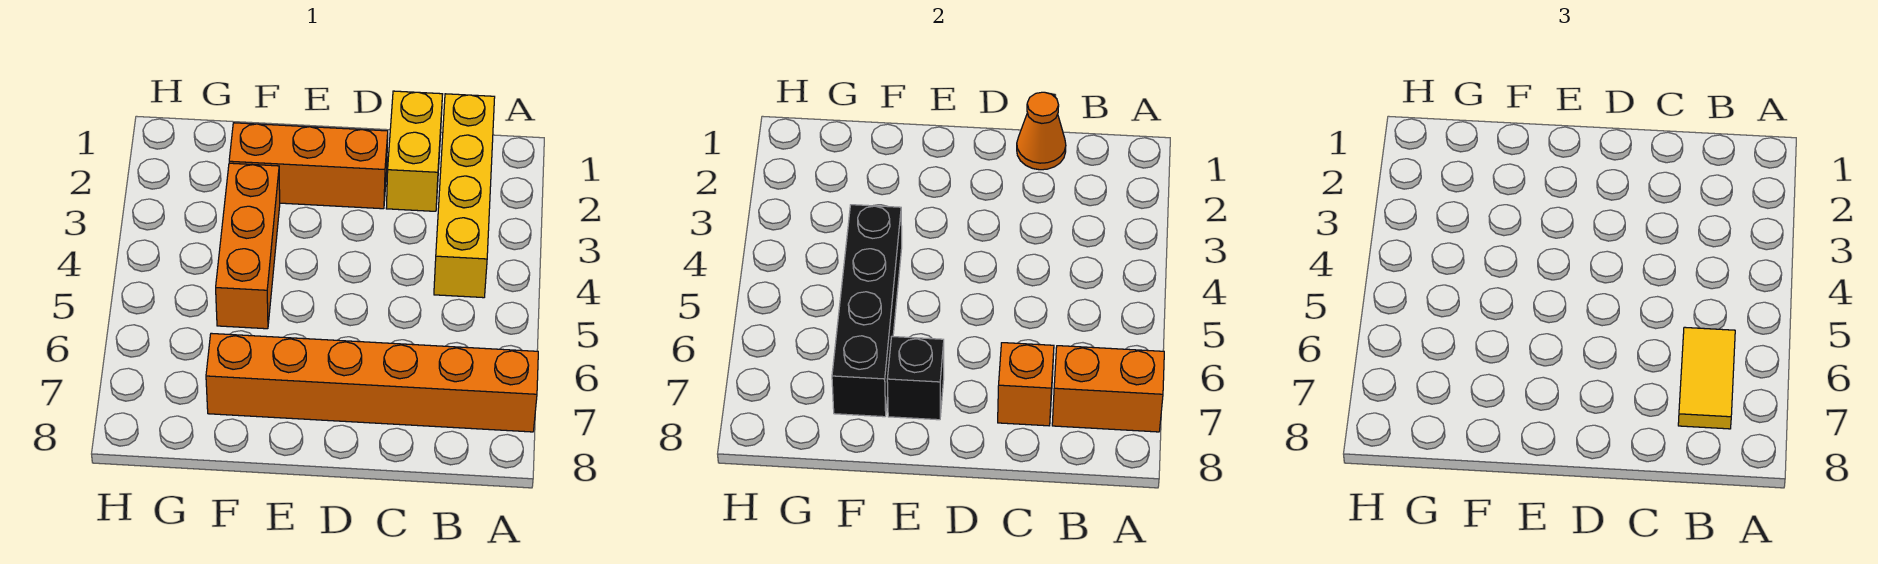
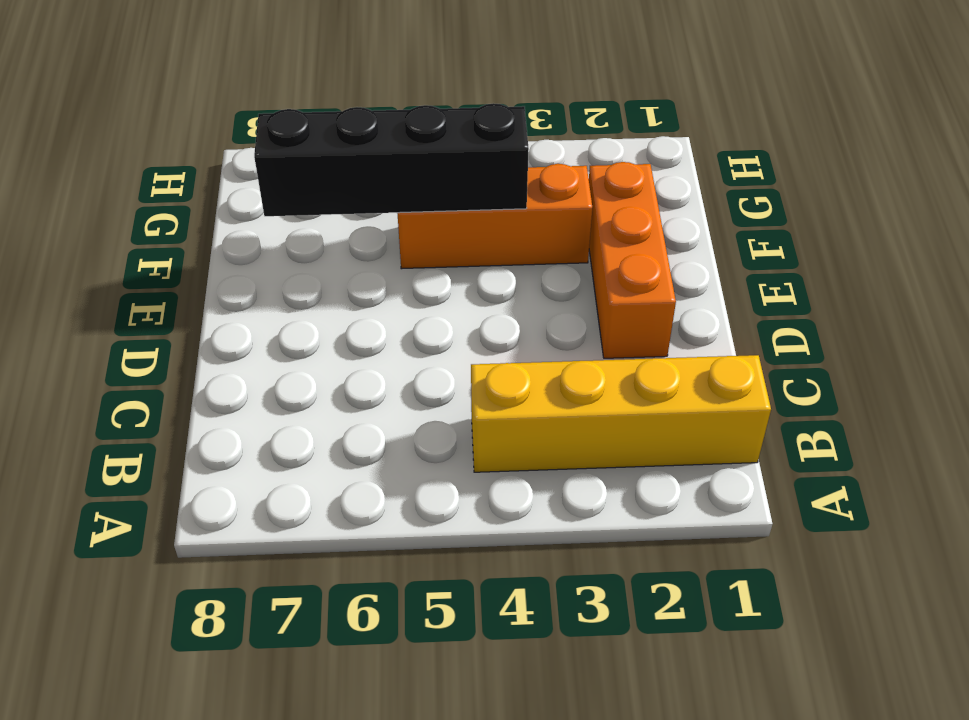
none -> orange brick A7:F7 level 1
none -> yellow brick C1:C2 level 1

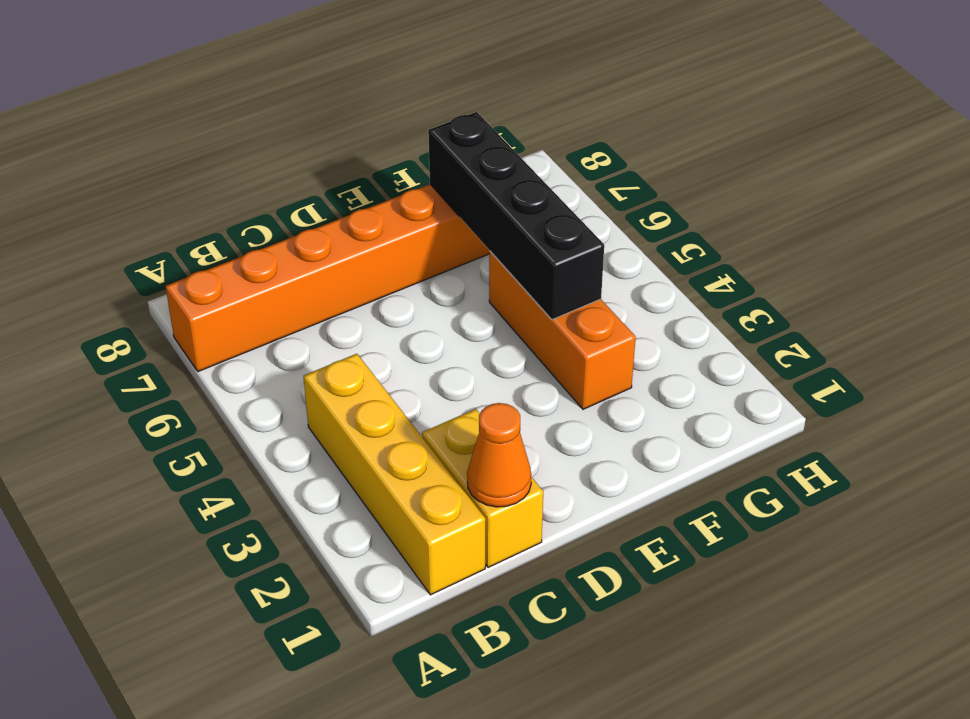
none -> orange brick D2:F2 level 1
none -> orange brick A7:B7 level 2

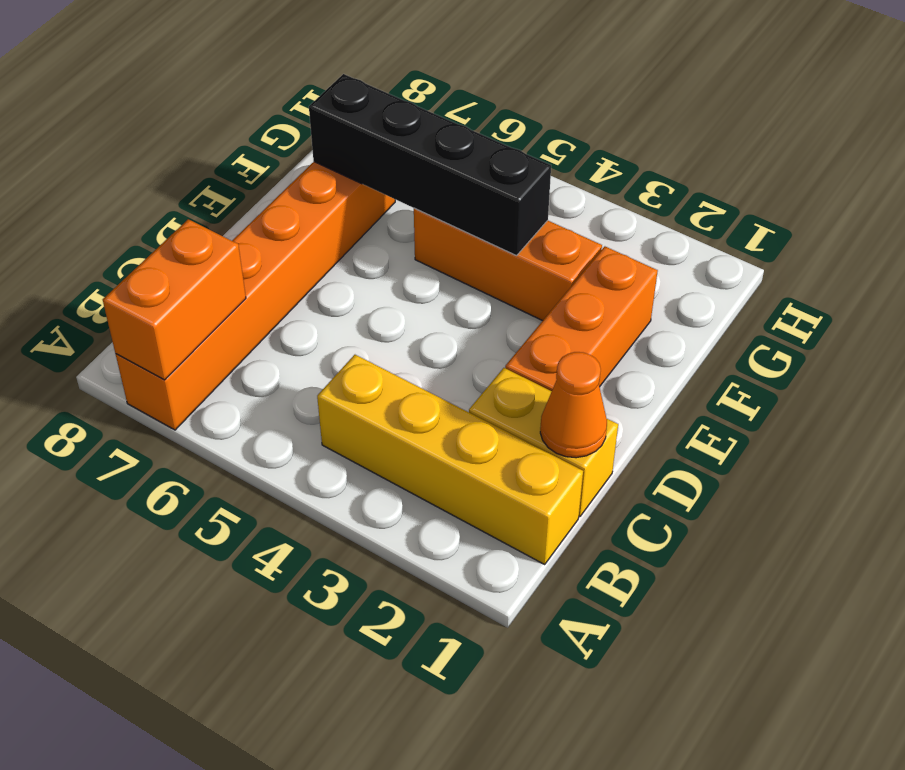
none -> orange brick C7 level 2
none -> black brick E7 level 2

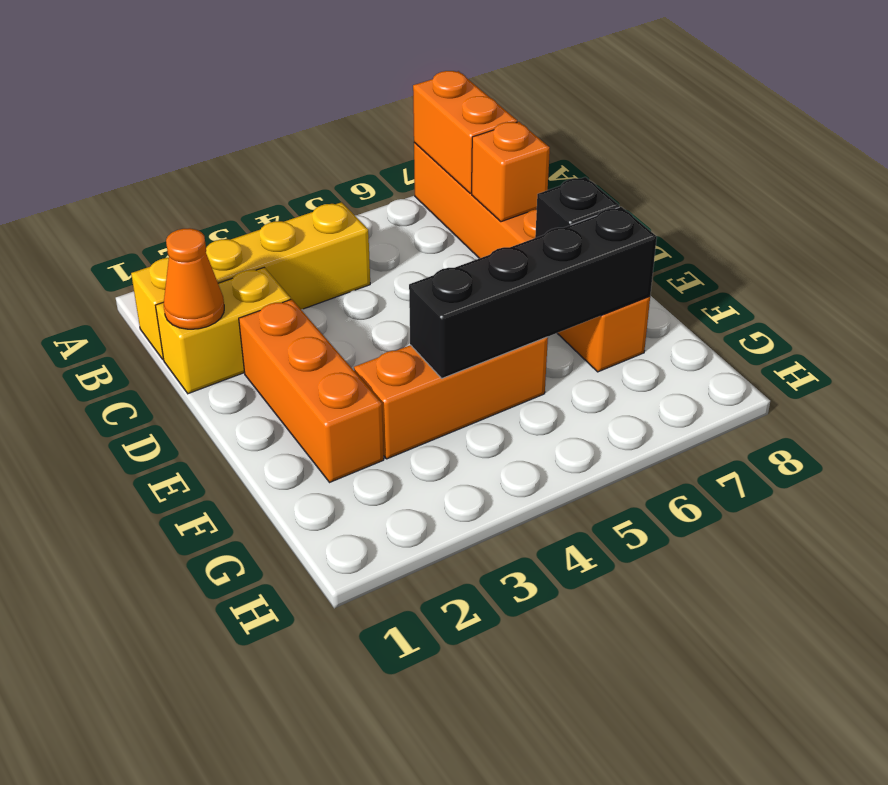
none -> yellow tile B6:B7 level 3

